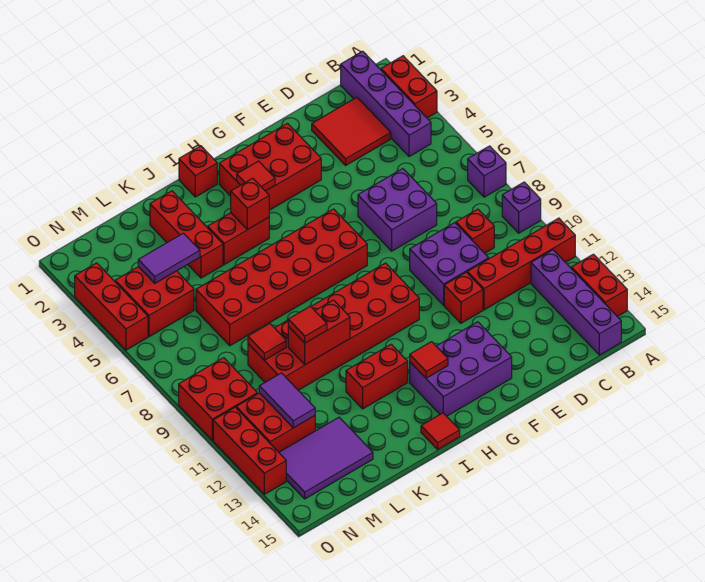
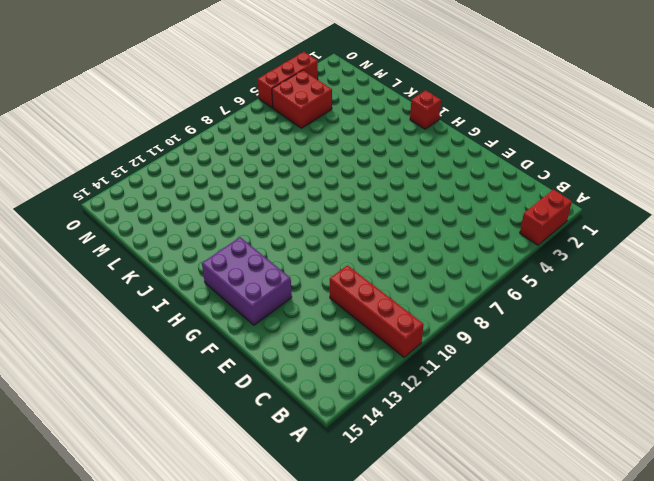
none -> purple brick A7 level 1
none -> purple brick A9 level 1
none -> red brick A13:A14 level 1
none -> purple brick B1:B4 level 1

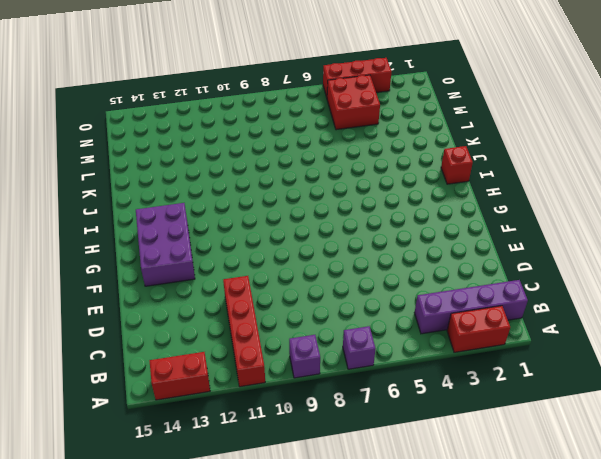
none -> purple brick B12:B15 level 1
none -> red tile C2:D3 level 1
none -> red brick C9 level 1
none -> purple brick D6:E7 level 1

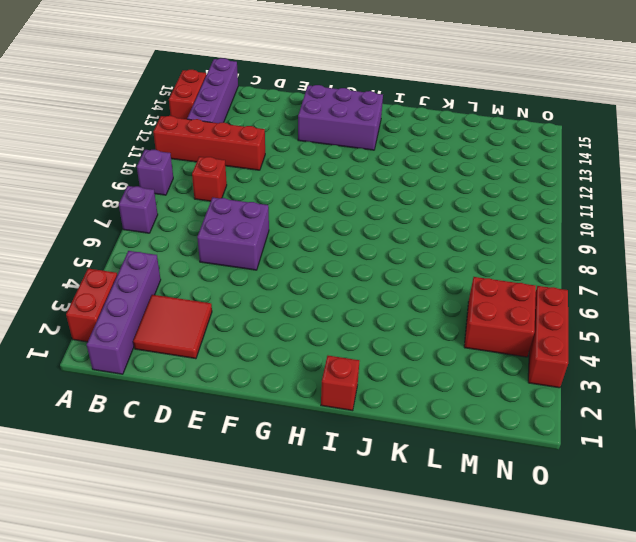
none -> purple brick D9:E10 level 1
none -> red brick E11 level 1
none -> red brick F2:H3 level 1
none -> red brick G6:L7 level 1

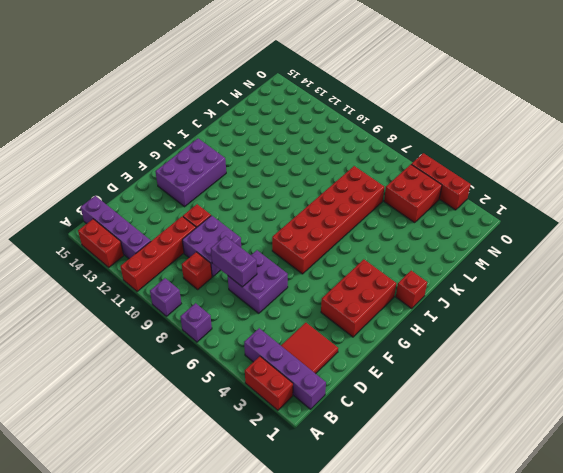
purple brick D7:D8 level 2 -> none
none -> red brick G9:L10 level 1
none -> red brick I4:J4 level 1
none -> red brick I12:J12 level 1
none -> red tile I15 level 1

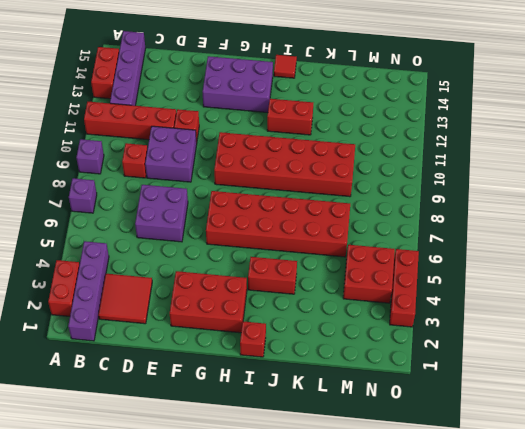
none -> red brick K2:K4 level 1
none -> purple tile L13:N14 level 1
none -> red brick M11:N12 level 1
none -> red brick N9:O10 level 1

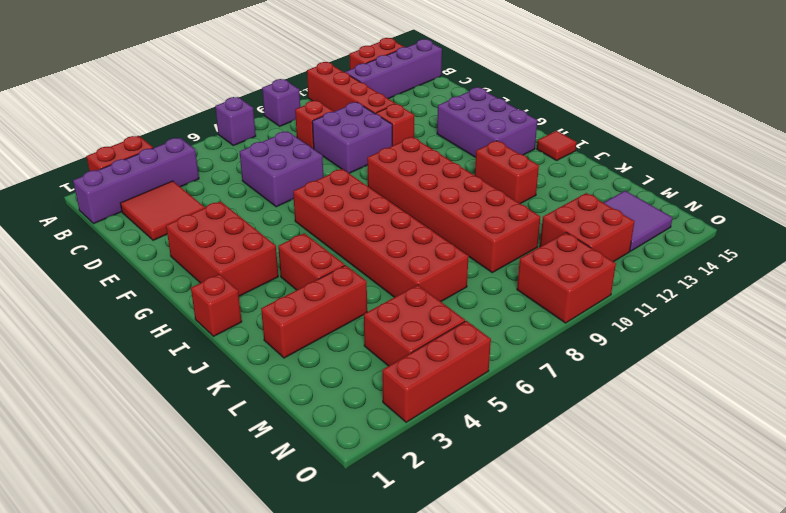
purple tile M13:N14 level 1 -> purple tile L13:N14 level 1
none -> red brick O11:O13 level 1
none -> red tile H3 level 2
none -> red tile H13 level 2
none -> red brick I4 level 2

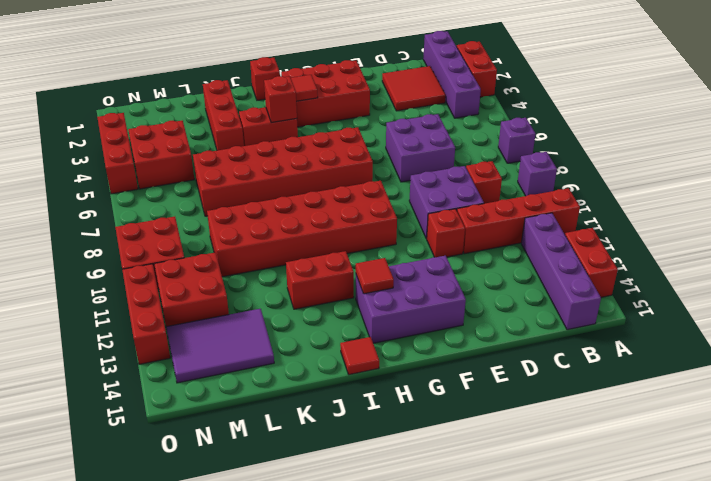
none -> red brick J10:K10 level 2
none -> purple tile L4:M4 level 2
none -> red tile L9 level 2
none -> purple tile M11:M12 level 2

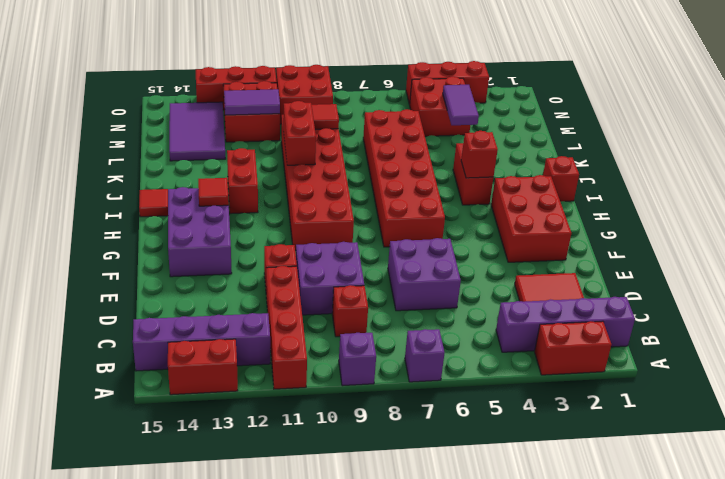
none -> red brick K2:K4 level 1
none -> red tile H3 level 2
none -> red tile K10 level 3

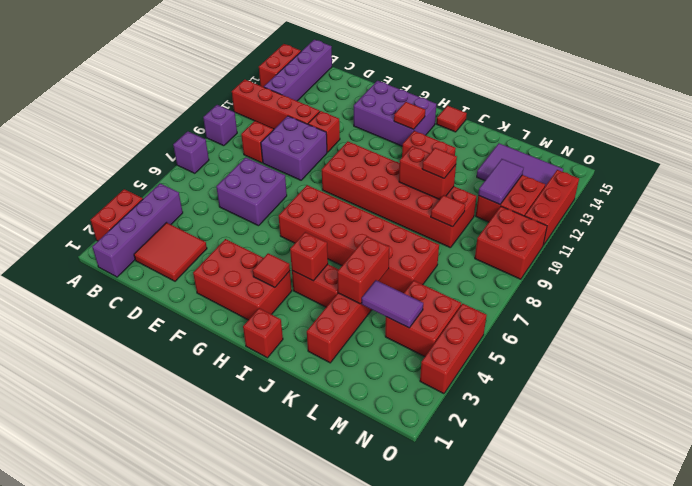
red brick K4:K5 level 2 -> none

